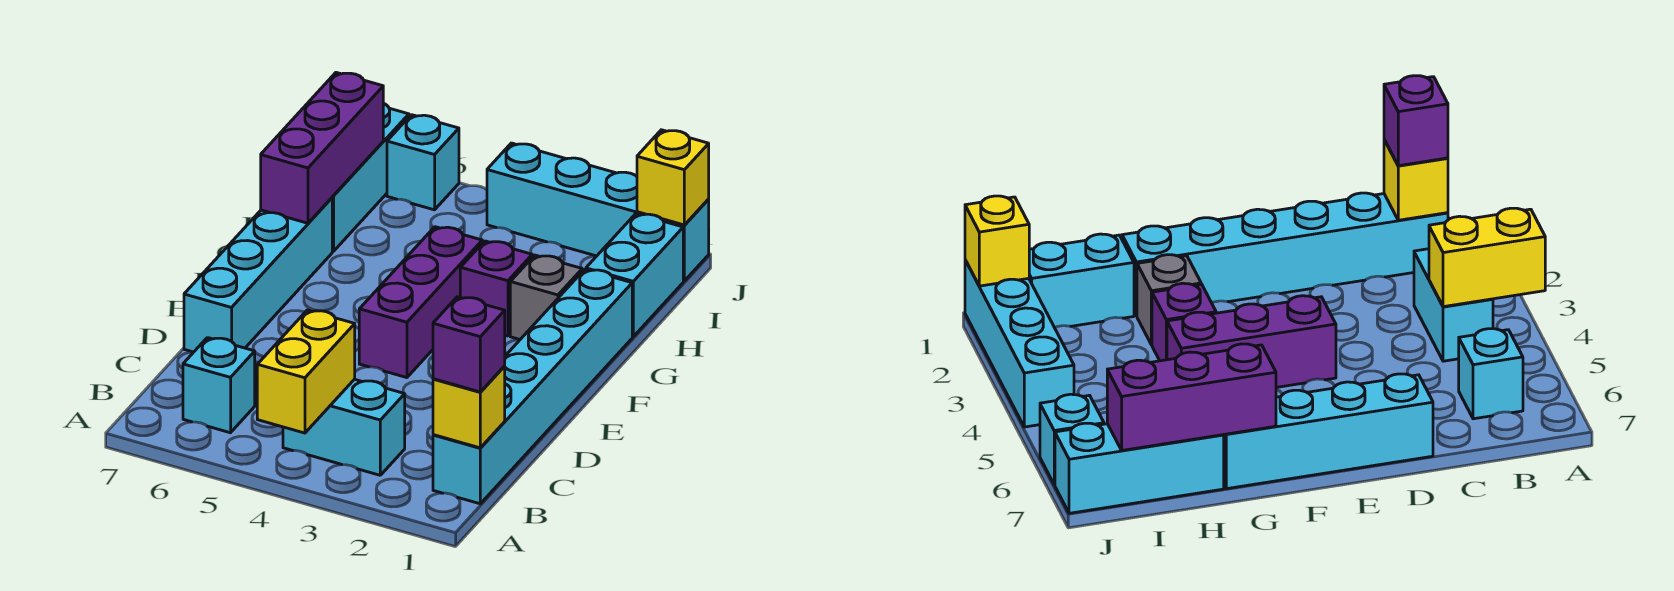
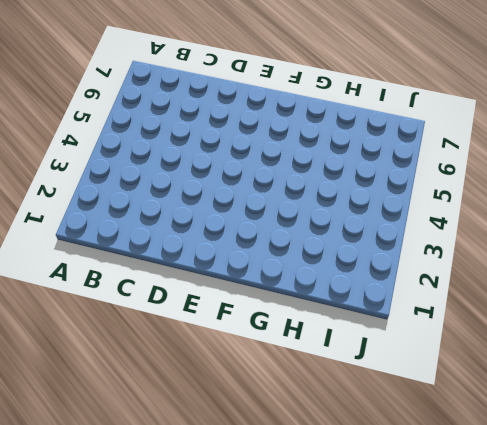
none -> cyan brick B1:G1 level 1
none -> cyan brick B3:B4 level 1
none -> cyan brick B6 level 1

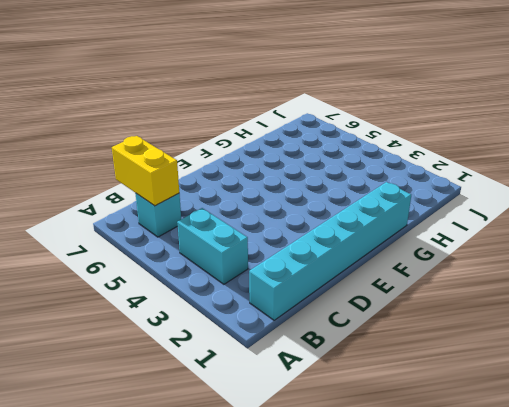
yellow brick B6:B7 level 2 -> yellow brick A4:B4 level 2
none -> cyan brick D7:G7 level 1
none -> purple brick E4:G4 level 1
none -> grey brick G2 level 1

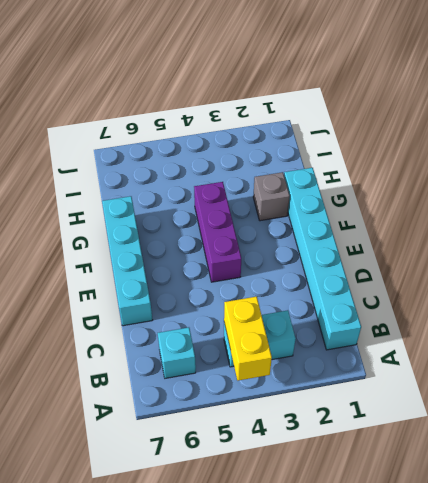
none -> purple brick G3 level 1
none -> cyan brick H1:I1 level 1
none -> cyan brick H7:J7 level 1

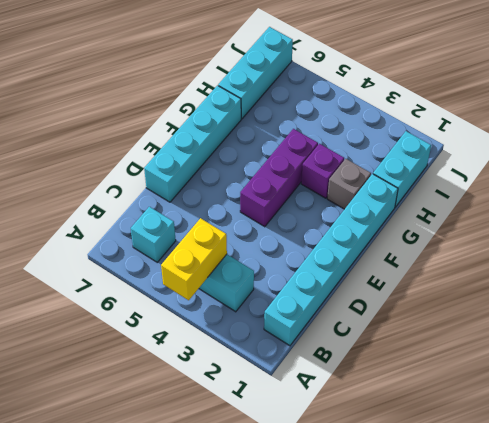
none -> cyan brick J1:J4 level 1
none -> cyan brick J6 level 1
none -> yellow brick B1 level 2

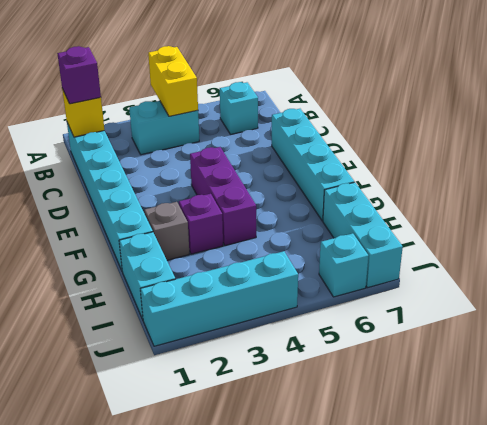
none -> purple brick G7:I7 level 2
none -> yellow brick J1 level 2

